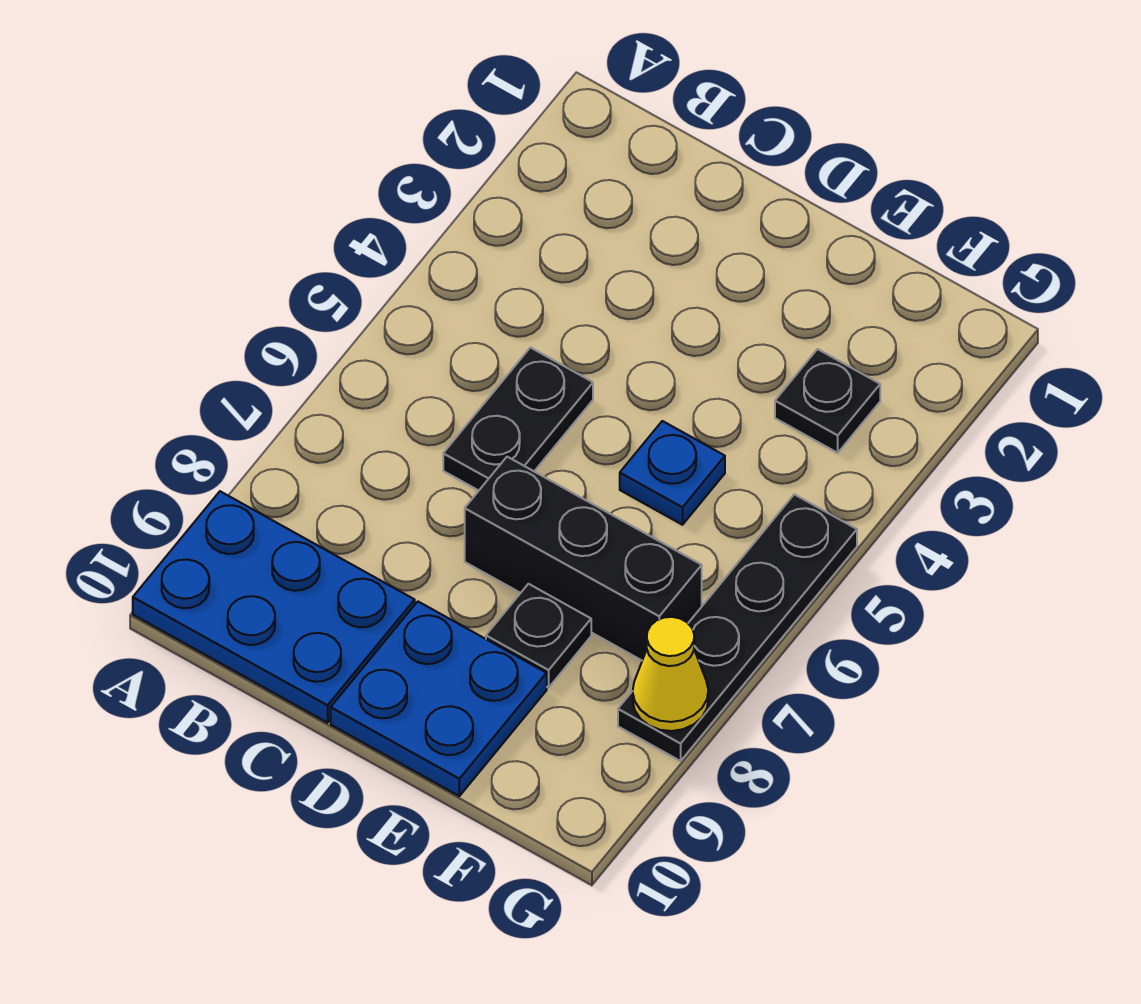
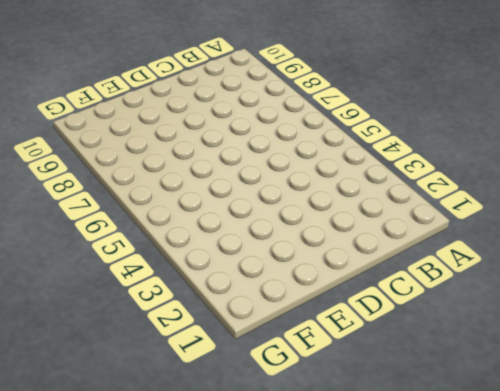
none -> blue plate A9:C10 level 1
none -> black plate C5:C6 level 1

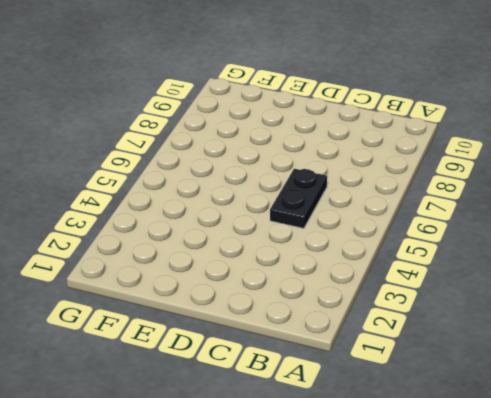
none -> blue plate A9:C10 level 1
none -> black brick D7:F7 level 1

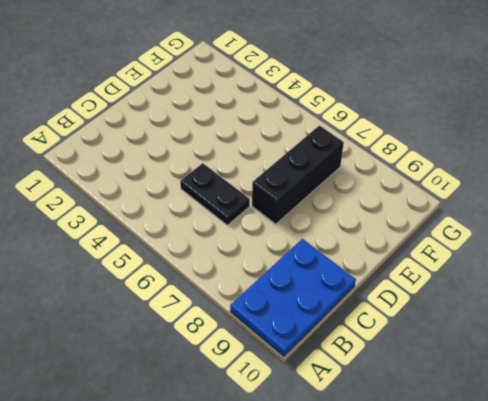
none -> blue plate D9:E10 level 1
none -> blue plate E5 level 1

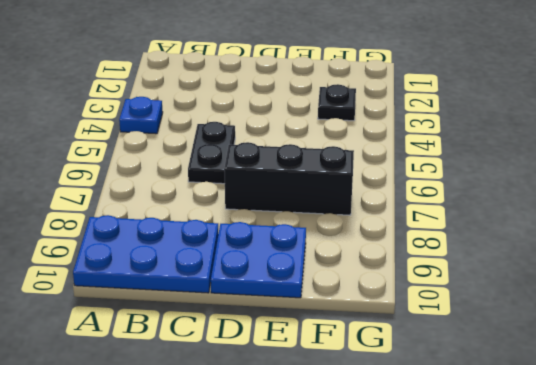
blue plate A4 level 1 -> blue plate E5 level 1
none -> black plate E8 level 1
none -> black plate G5:G8 level 1

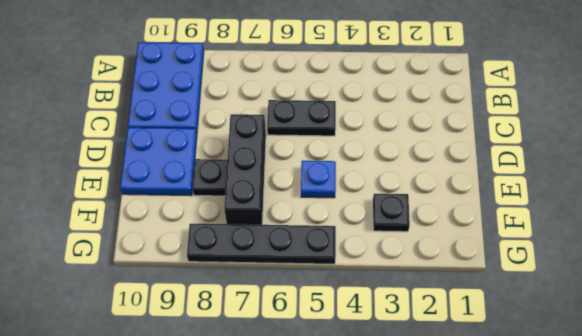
none -> yellow cone G8 level 2

